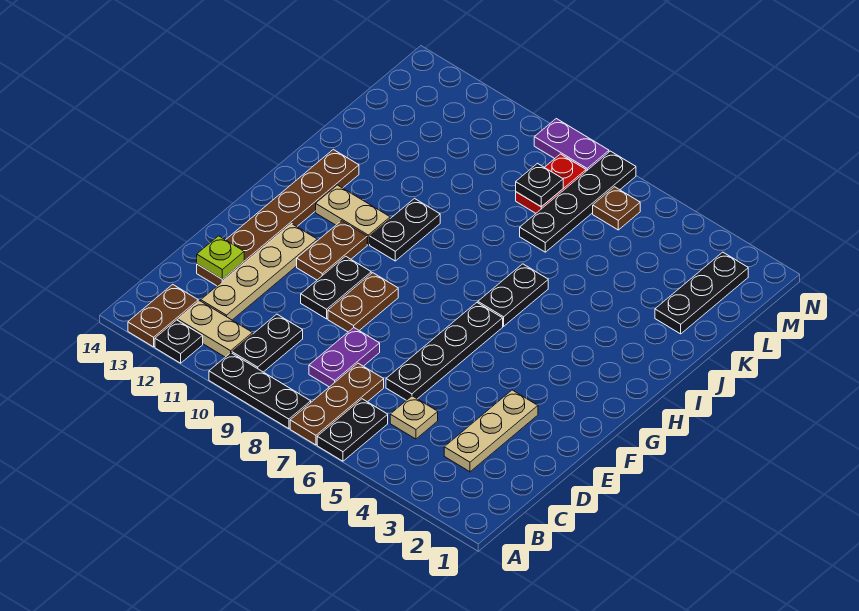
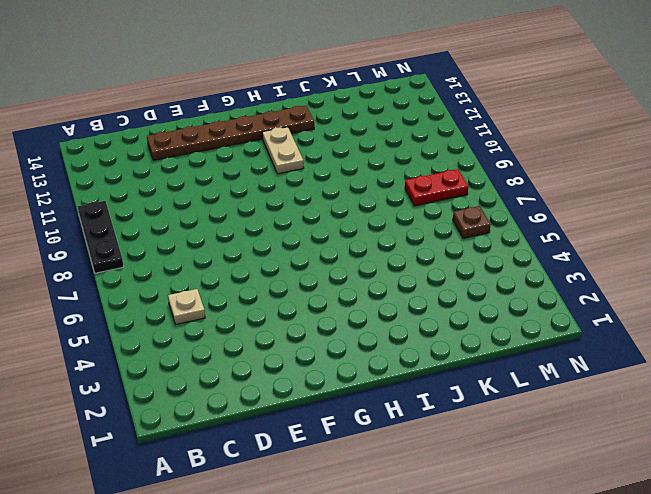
none -> black plate A6:B6 level 1
none -> brown plate A7:C7 level 1
none -> black plate A12 level 1

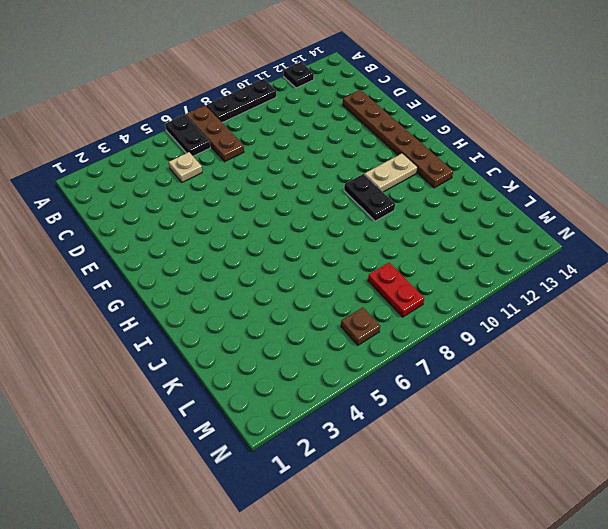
none -> brown plate A13:B13 level 1
none -> black plate B10:C10 level 1
none -> tan plate B11:B12 level 1

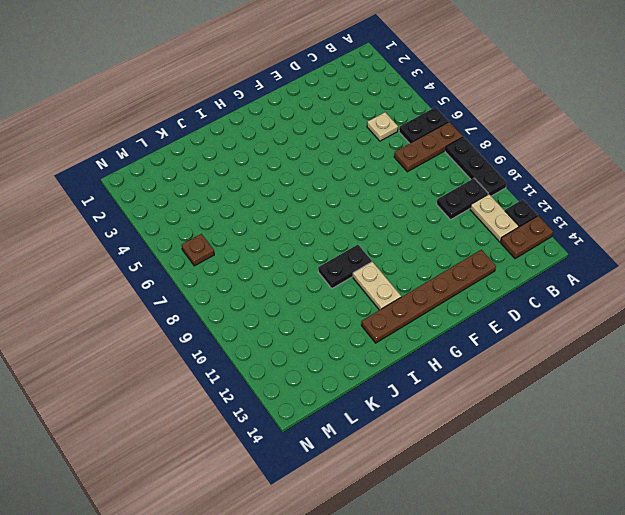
none -> tan plate C3:E3 level 1
none -> purple plate C8:D8 level 1
none -> tan plate C12:F12 level 1

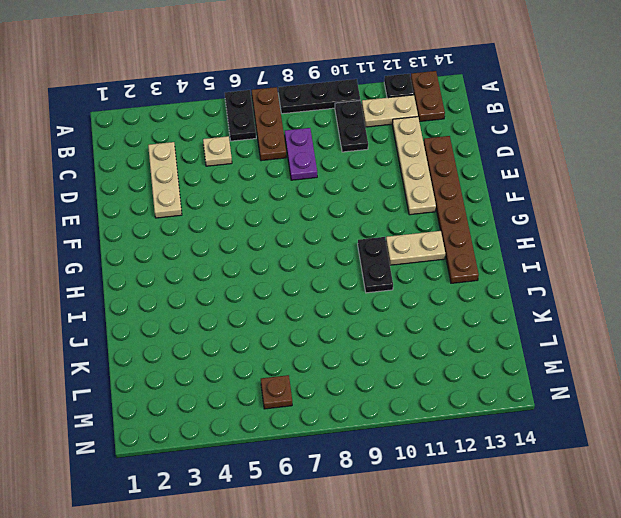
none -> black plate D6:G6 level 1
none -> brown plate E9:F9 level 1
none -> black plate E10:F10 level 1

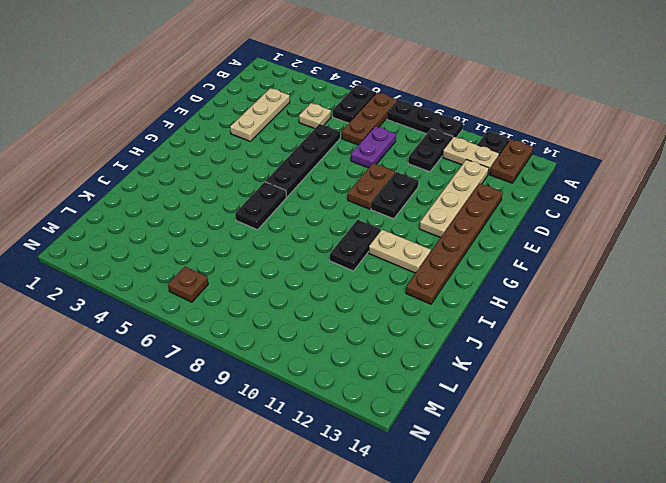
none -> brown plate F11:G11 level 1
none -> black plate K2:M2 level 1
none -> black plate K7:N7 level 1

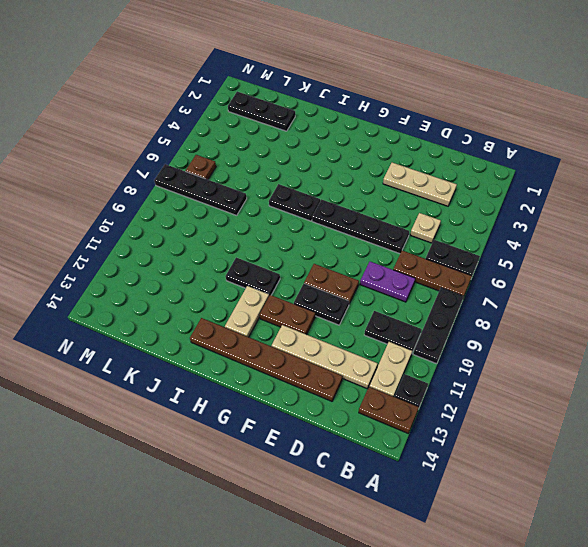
none -> red plate L8:M8 level 1
none -> purple plate N8:N9 level 1
none -> lime plate D13 level 2

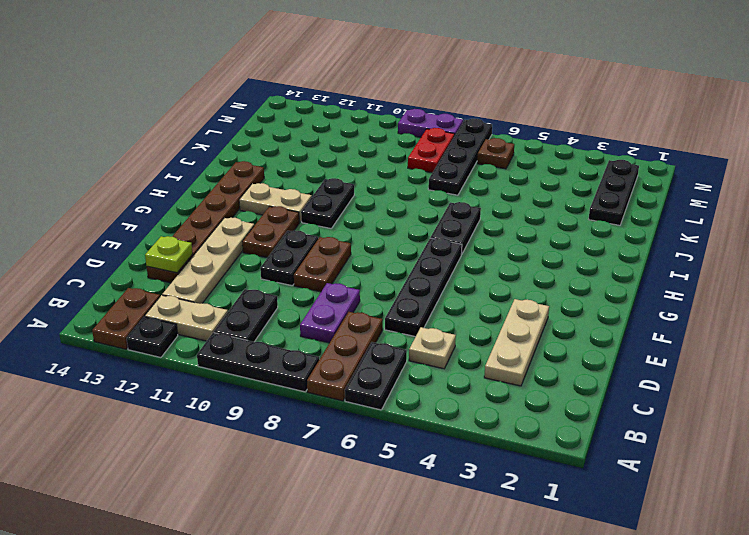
none -> black plate L8 level 2

